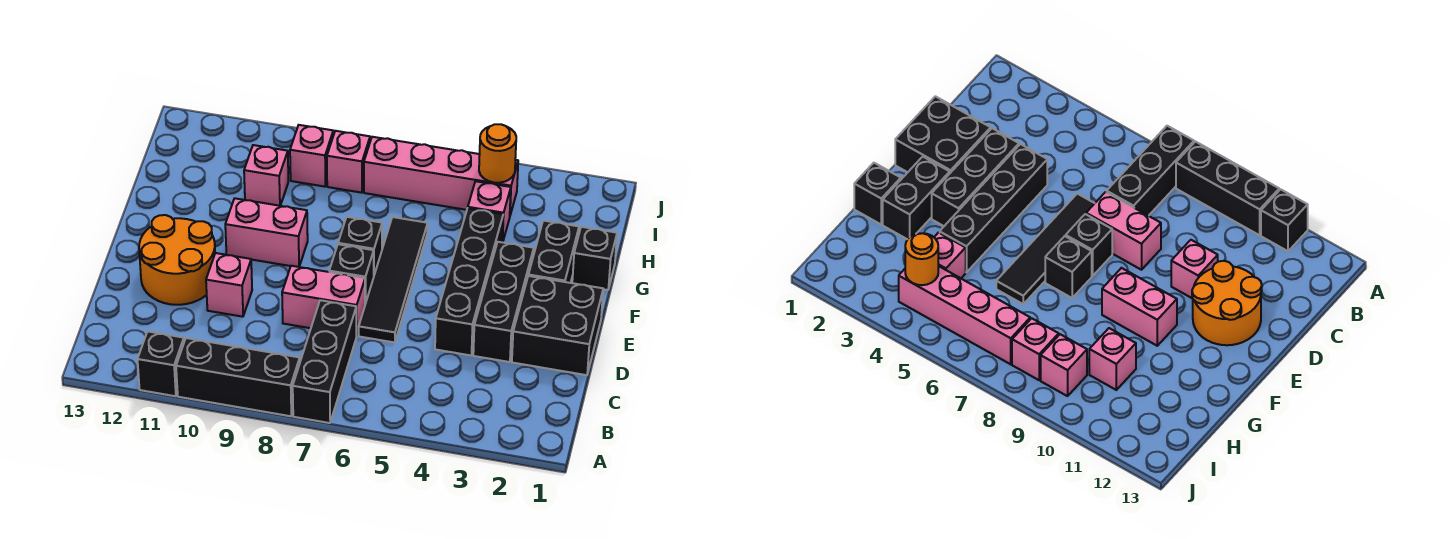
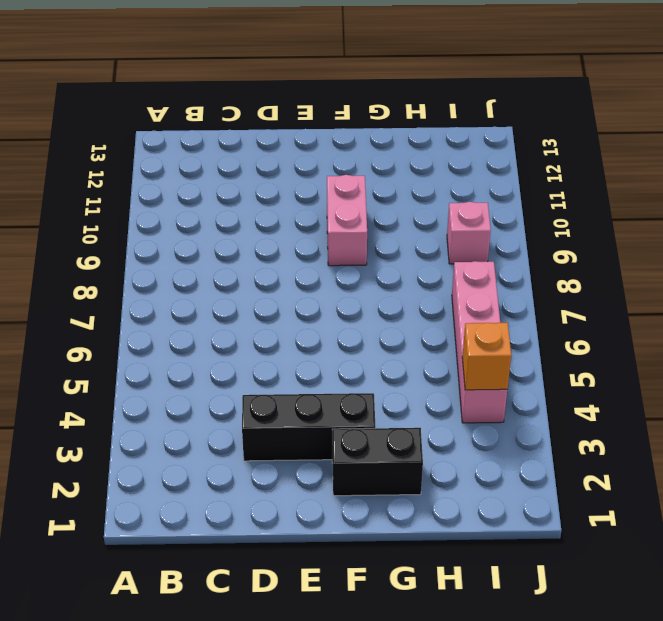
orange brick I4 level 2 -> orange round brick I4 level 2
none -> black brick A7:C7 level 1
none -> black brick A8:A10 level 1
none -> black brick A11 level 1

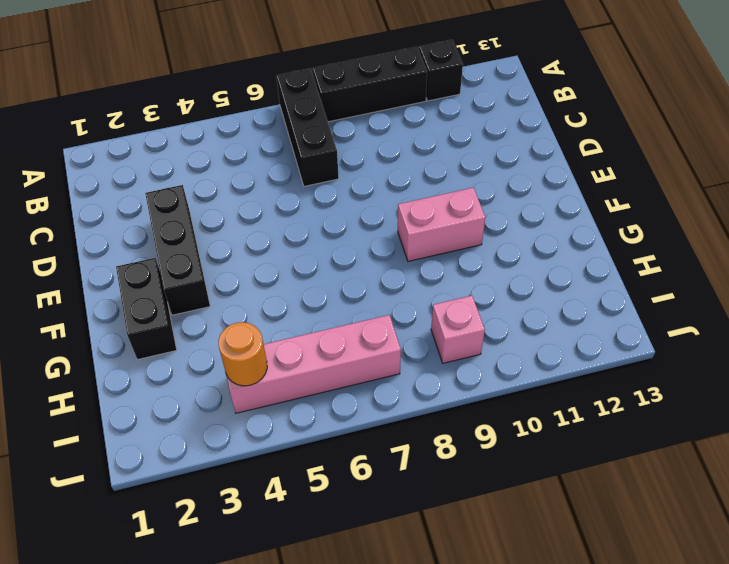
none -> black brick D1:E2 level 1
none -> black brick D4:G4 level 1
none -> black tile D6:G6 level 1

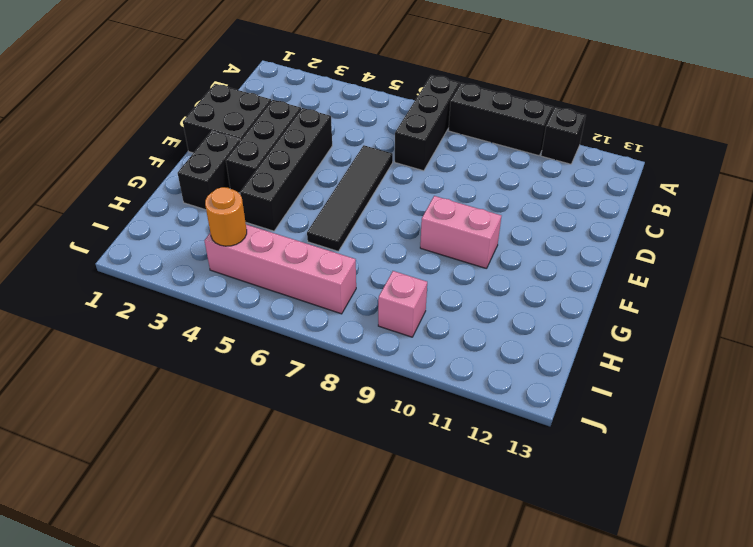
none -> pink brick D7:D8 level 1
none -> pink brick D10 level 1
none -> orange round brick D11:E12 level 1

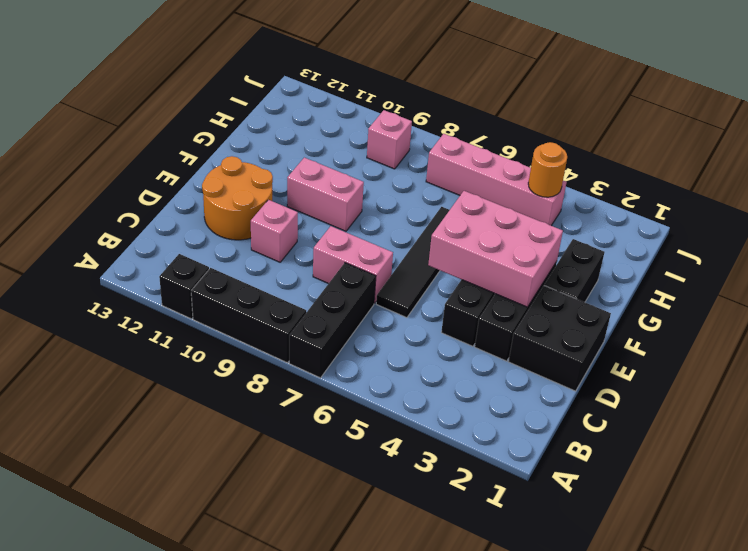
pink brick E3:F5 level 2 -> none
none -> black brick E7 level 1
none -> black brick F7 level 1
none -> black brick G1 level 1

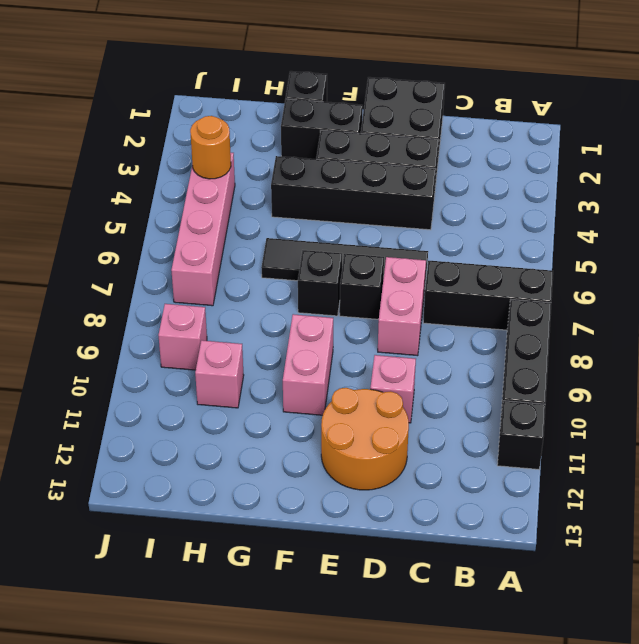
none -> pink brick H4 level 1
none -> pink brick I8 level 1

